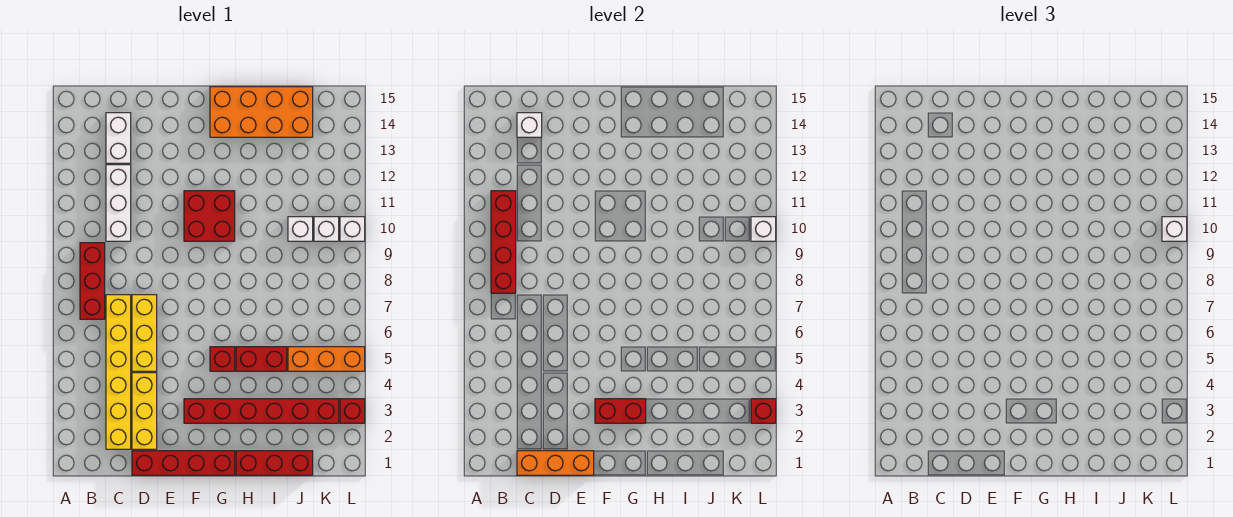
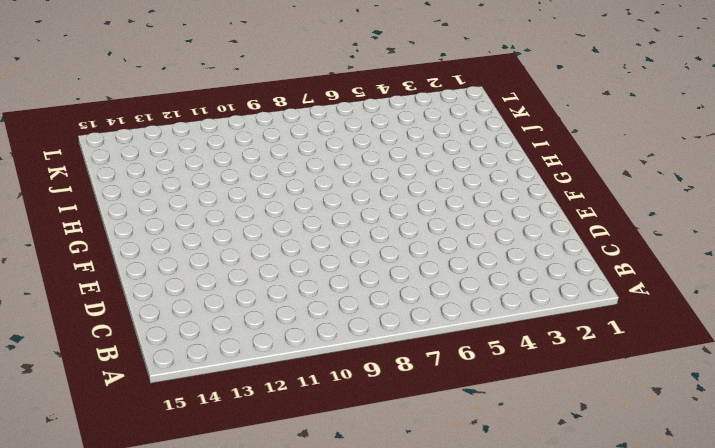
none -> red brick B7:B9 level 1
none -> yellow brick C2:C7 level 1
none -> white brick C10:C12 level 1

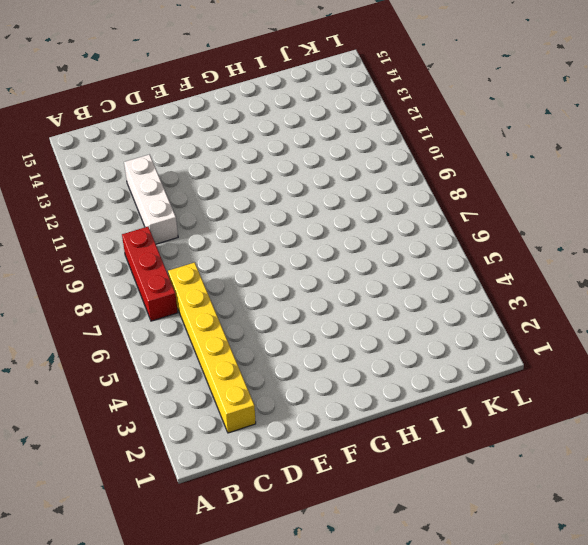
none -> white brick C13:C14 level 1
none -> red brick D1:G1 level 1
none -> yellow brick D2:D4 level 1

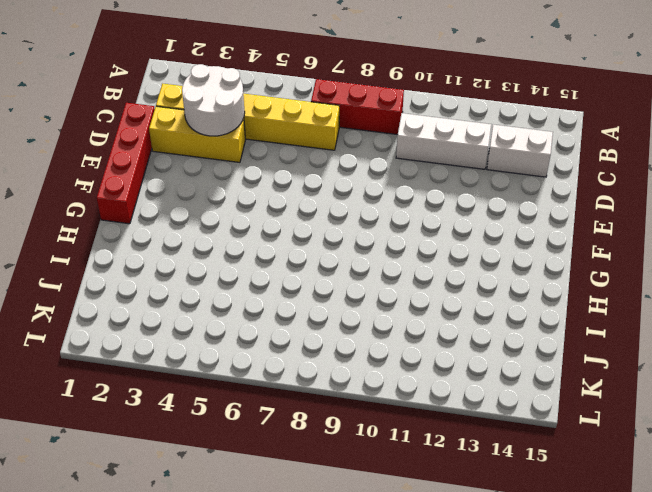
white round brick C3:D4 level 2 -> none
none -> yellow brick D5:D7 level 1
none -> red brick F3:K3 level 1
none -> red brick F10:G11 level 1

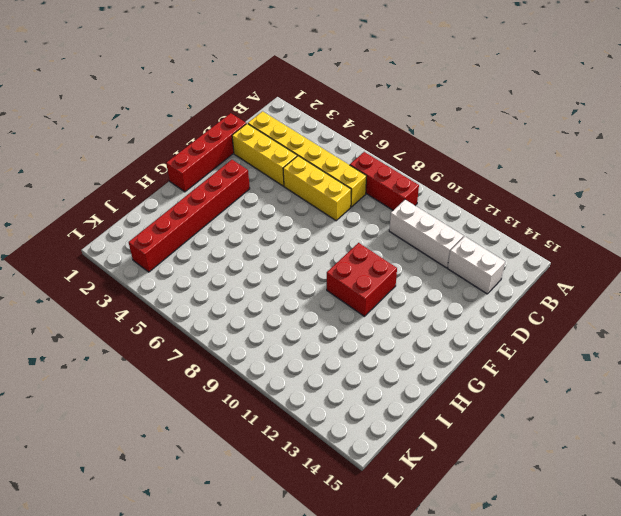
none -> red brick G5 level 1
none -> orange brick G14:J15 level 1
none -> red brick H1:J1 level 1

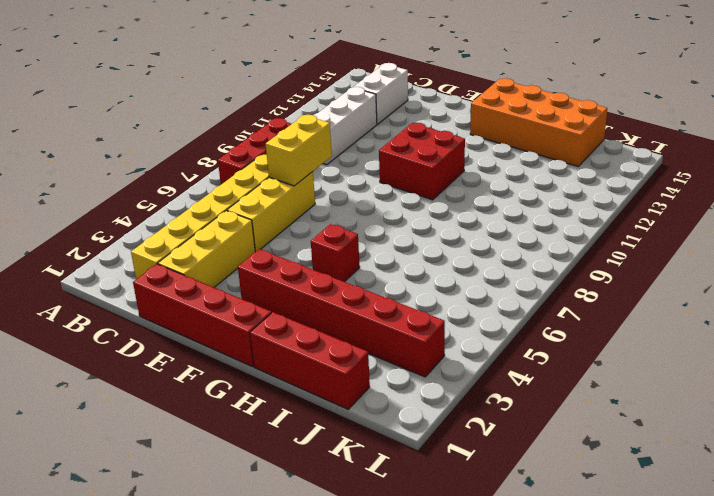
yellow brick D7:D8 level 2 -> none
none -> red brick H5:I5 level 1
none -> orange brick J5:L5 level 1
none -> white brick J10 level 1

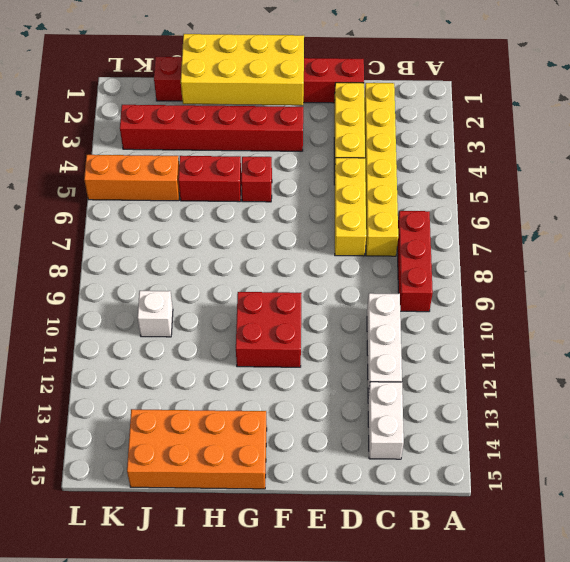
yellow brick F1:I2 level 2 -> none
none -> white brick K10 level 1
none -> red brick L3 level 1
none -> white brick L10 level 1

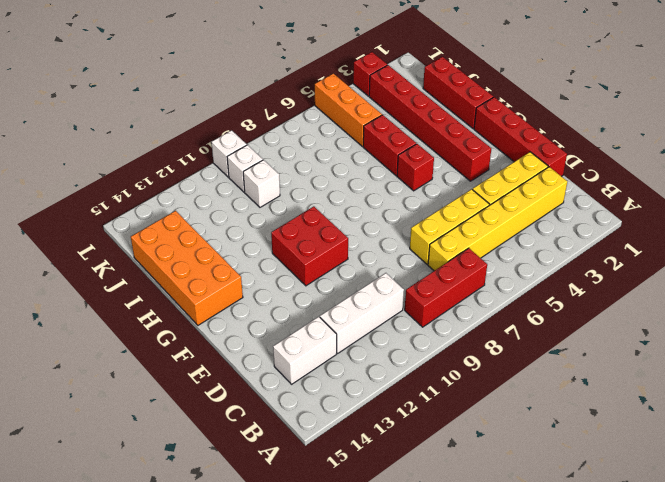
none -> red brick B8:B11 level 2
none -> orange brick C1:E1 level 2
none -> white brick C14 level 2

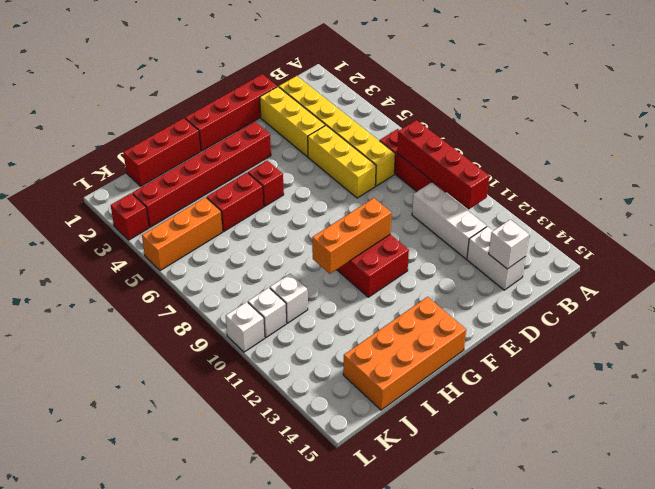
orange brick F10:H10 level 2 -> orange brick C1:E1 level 2
none -> red brick F3:G3 level 2
none -> red brick L3 level 2
none -> white brick L10 level 2

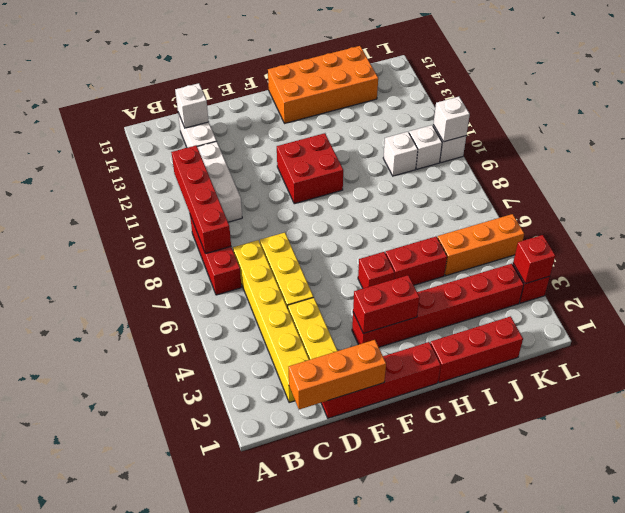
none -> white brick L10 level 3

